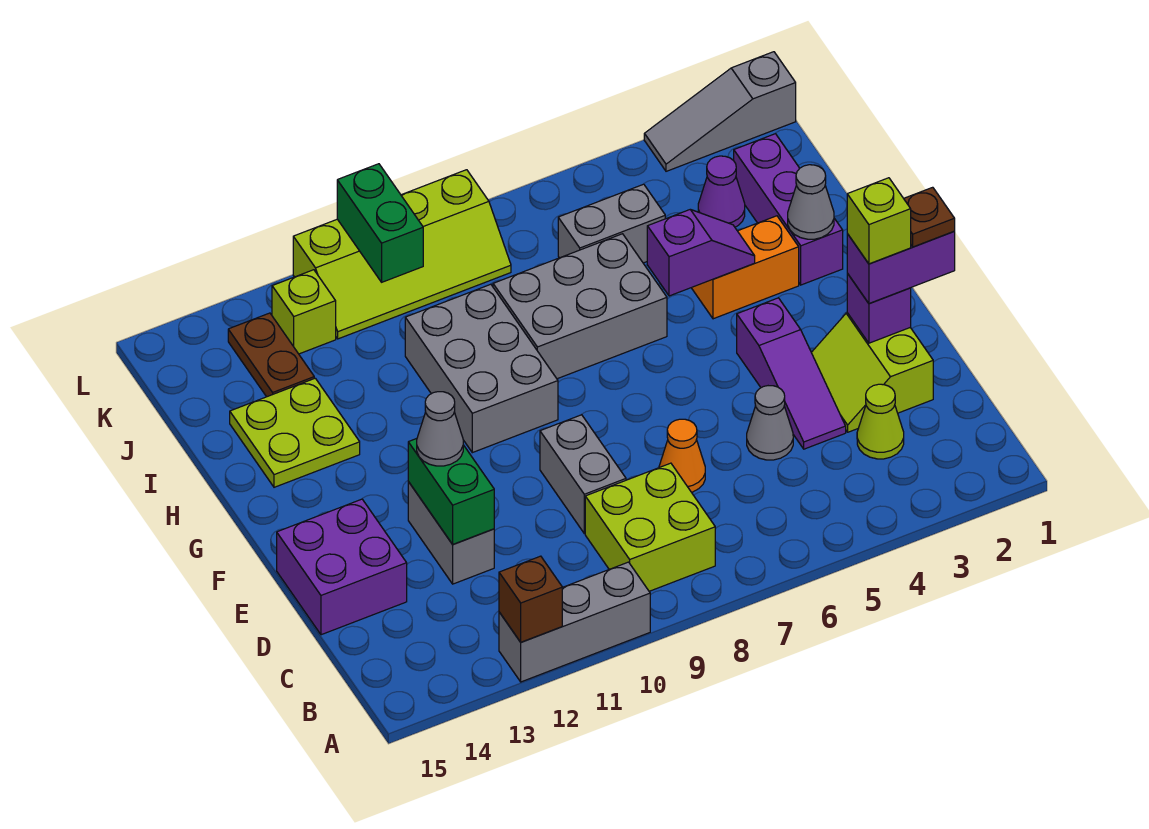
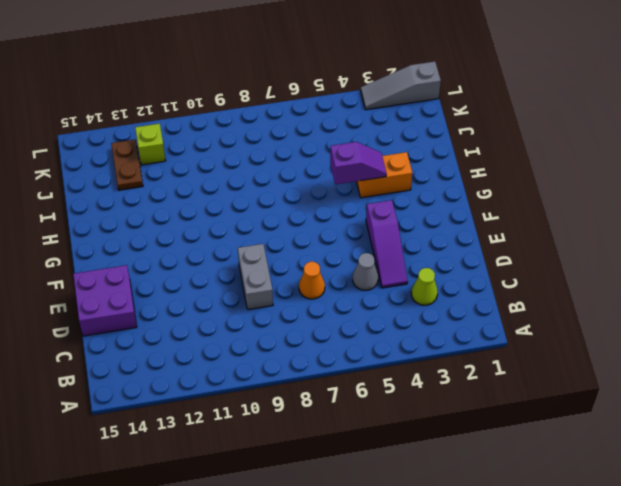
none -> grey brick A10:A12 level 1
none -> lime brick B8:C9 level 1
none -> lime slope D2:E3 level 1 top 2
none -> grey brick D12:E12 level 1

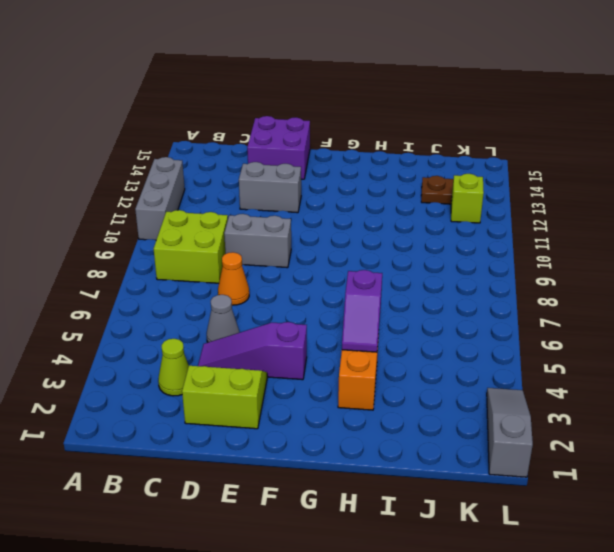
none -> grey brick G9:I10 level 1
none -> purple brick H2:J2 level 1
none -> grey brick H6:I8 level 1
none -> lime plate H13:I14 level 1

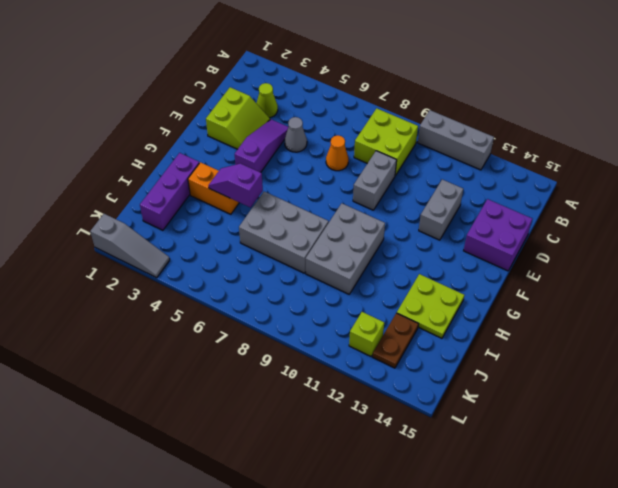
none -> purple cone J3 level 1
none -> grey brick J5:J6 level 1
none -> lime slope K8:L11 level 1 top L
none -> brown brick A12 level 2

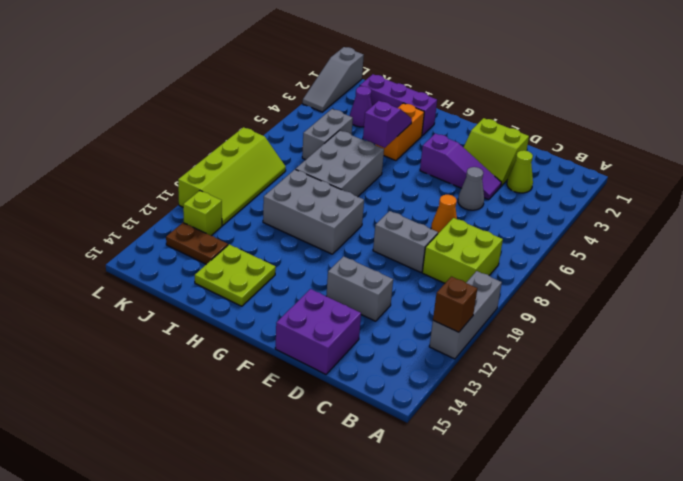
none -> green brick D12:E12 level 2
none -> purple brick E2 level 2
none -> grey cone H2 level 2
none -> green brick K10:L10 level 2

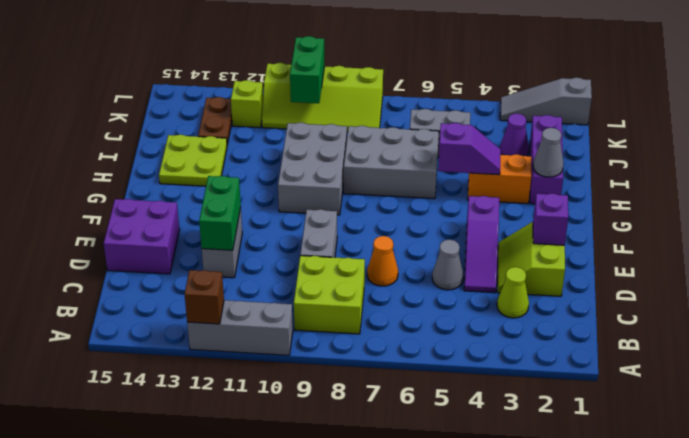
none -> purple brick E1:E2 level 3
none -> grey cone E12 level 3
none -> brown plate E1 level 4
none -> lime brick E2 level 4

